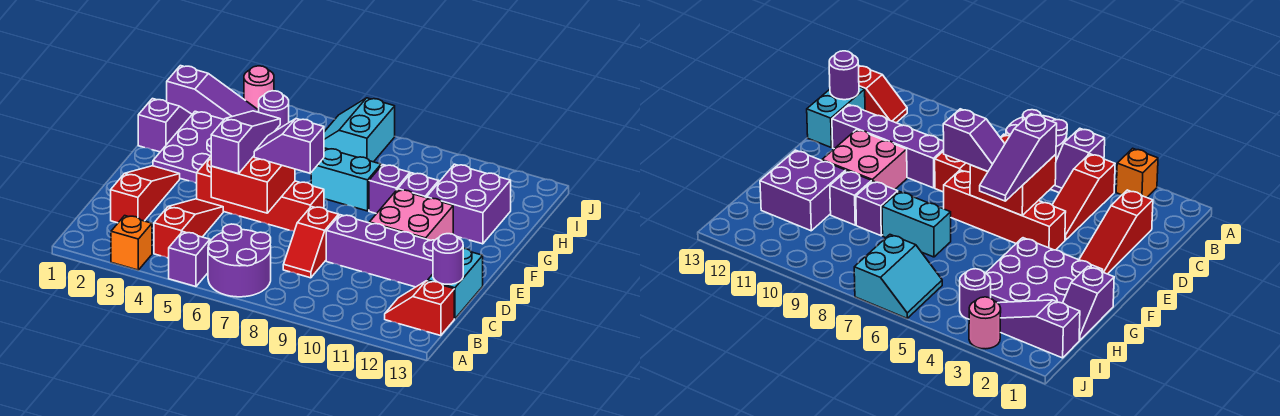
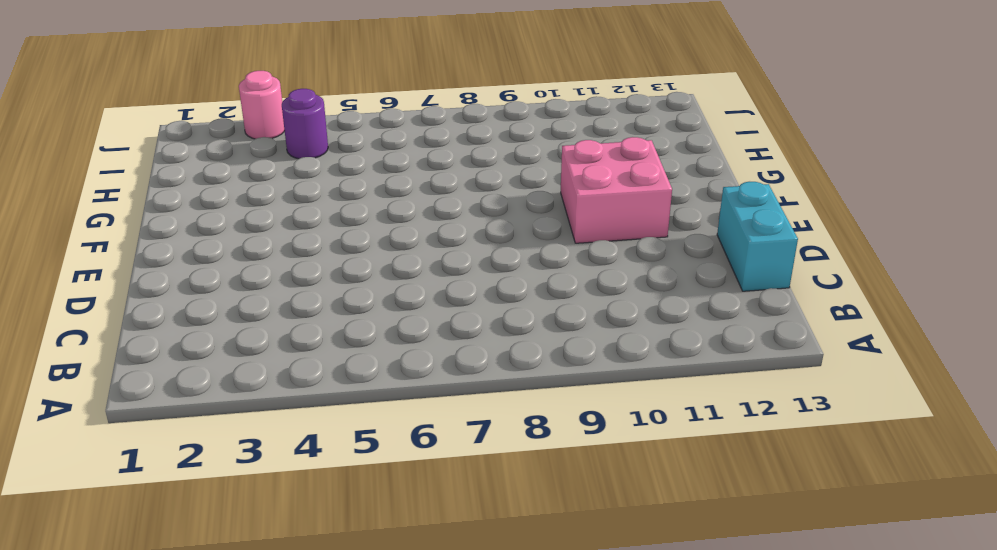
none -> orange brick A3 level 1
none -> purple slope A5:B5 level 1 top A
none -> purple round brick A6:B7 level 1

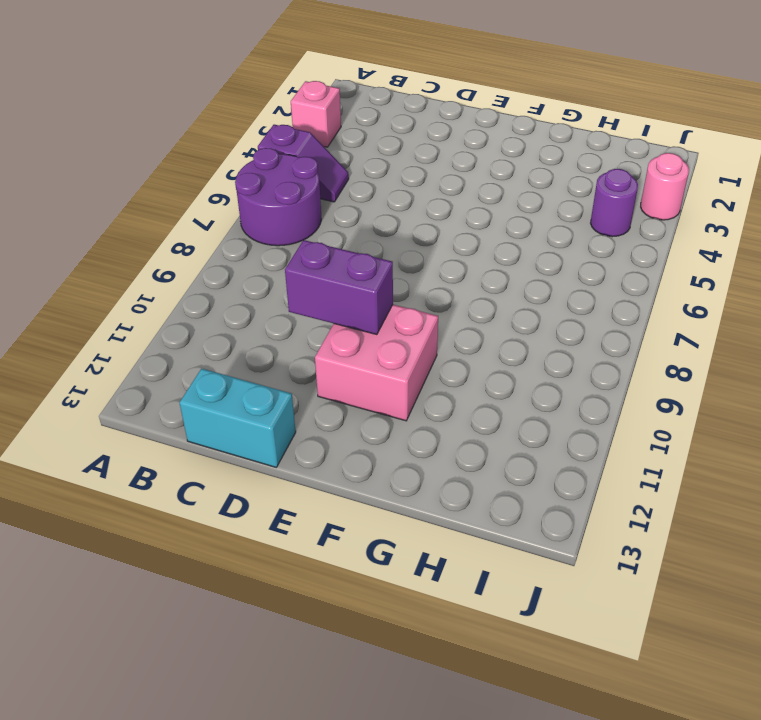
pink brick A3 level 1 -> orange brick A3 level 1
purple brick D10:E10 level 2 -> none
none -> red slope B4:D4 level 1 top B
none -> red slope B12:B13 level 1 top 13
none -> red slope C2:E2 level 1 top C

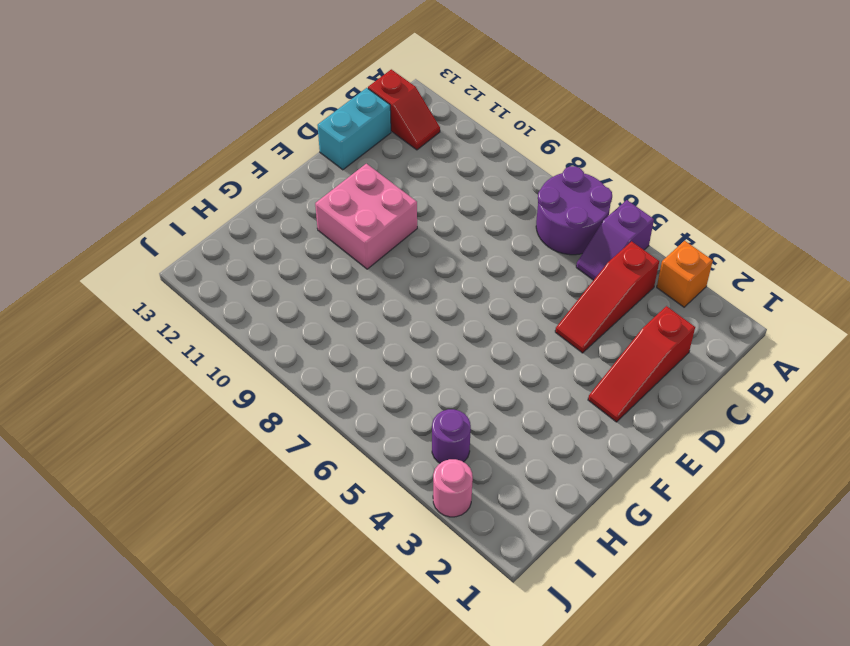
none -> red slope C8:D8 level 1 top D
none -> purple brick D9:D12 level 1
none -> red brick E4:E7 level 1

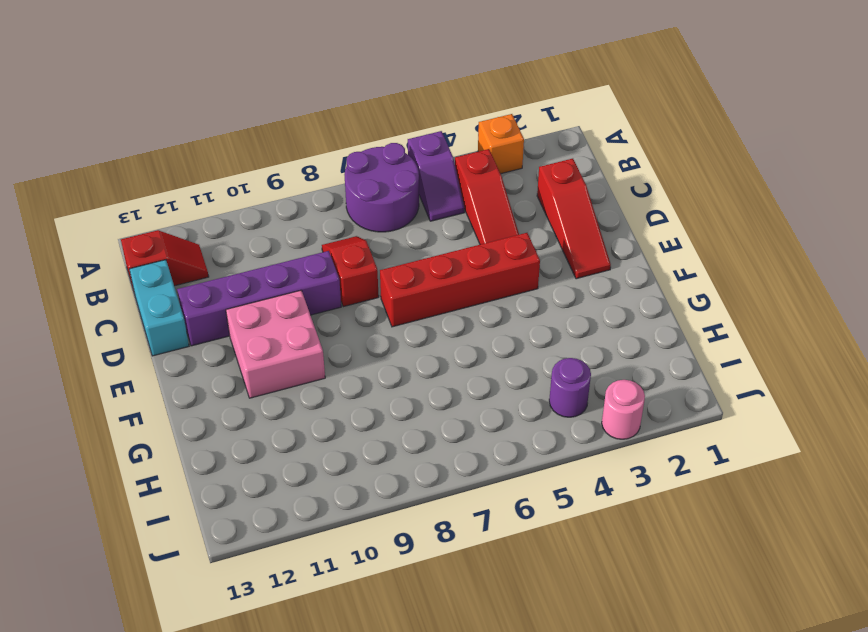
none -> purple plate F2:H4 level 1
none -> purple slope G1:H1 level 1 top G
none -> cyan brick G7:G8 level 1

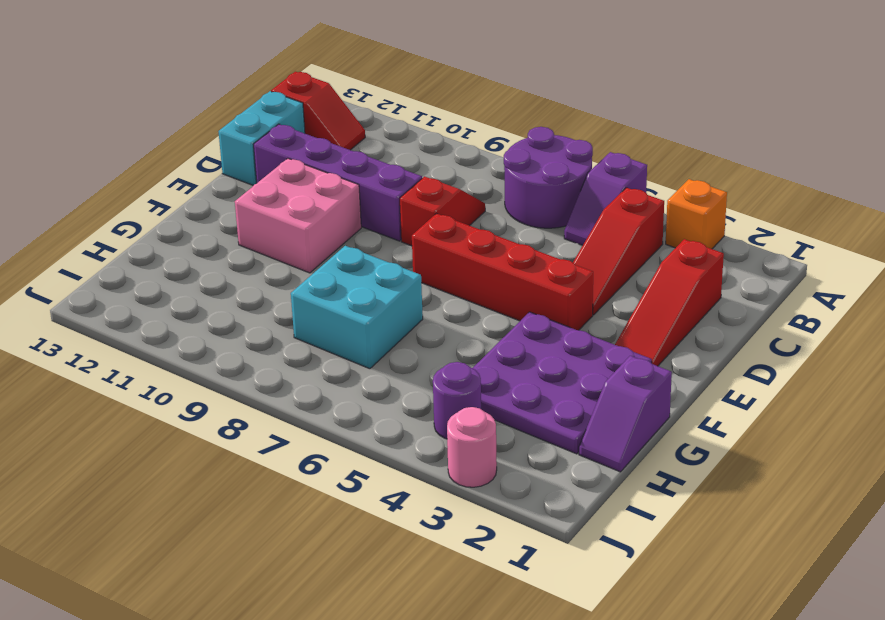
cyan brick G7:H8 level 1 -> cyan brick G7:G8 level 1
none -> purple brick G9 level 1
none -> purple brick G10 level 1
none -> purple brick G11:H12 level 1

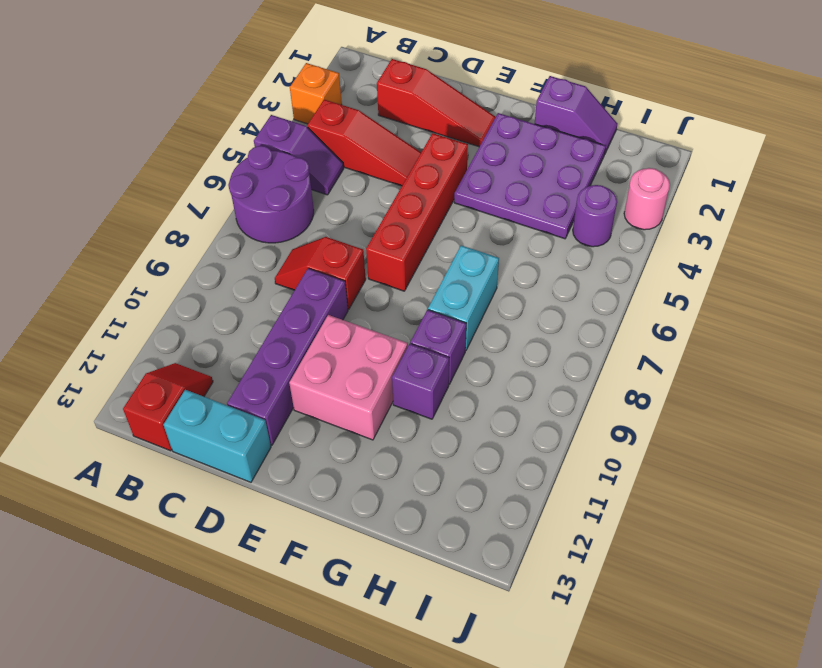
none -> purple brick G11:H12 level 1
none -> purple slope I1:I3 level 1 top 1
none -> cyan slope I6:J7 level 1 top 7

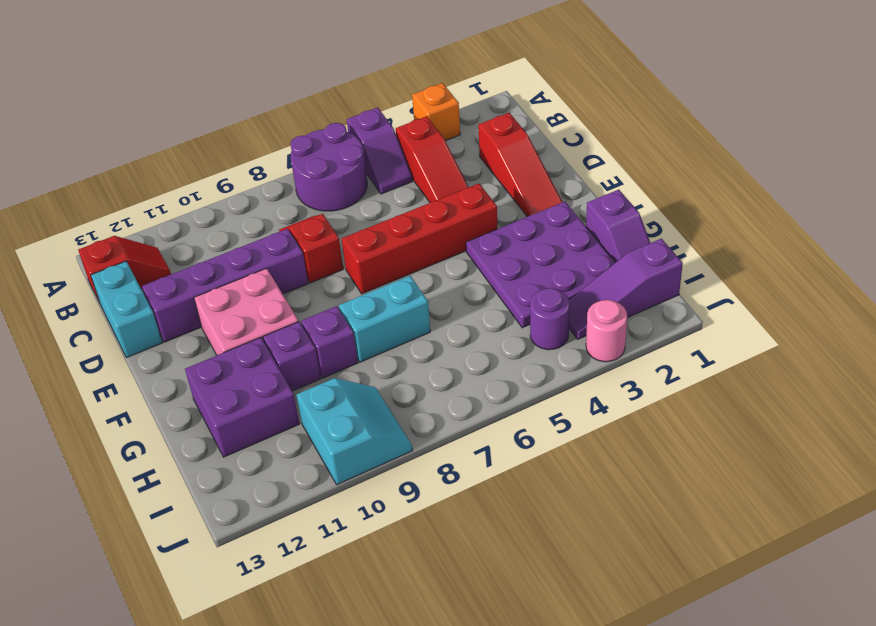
cyan slope I9:J10 level 1 top 10 -> cyan slope I6:J7 level 1 top 7
none -> purple round brick C13 level 2
none -> red brick D5:E6 level 2
none -> purple slope D5:F5 level 3 top D

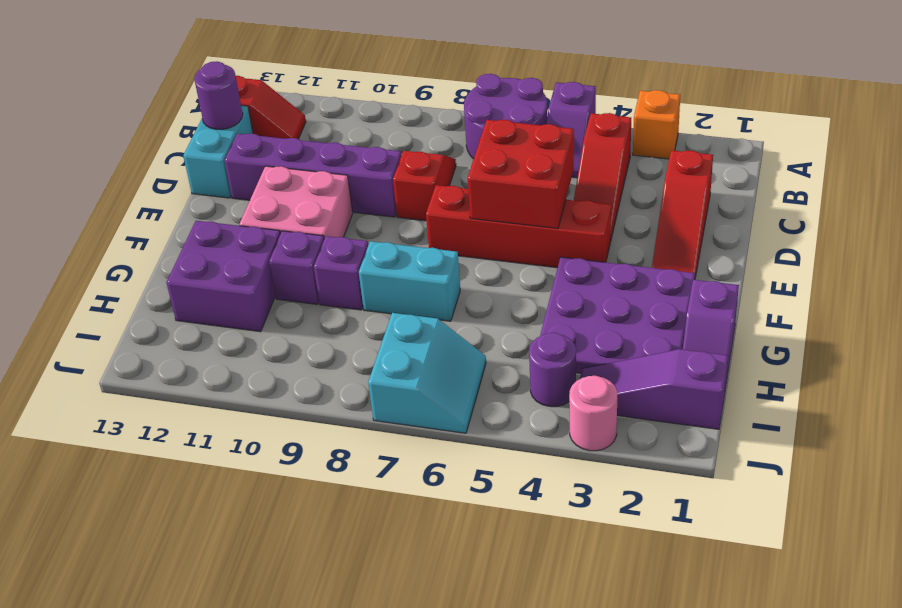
none -> purple slope D5:F5 level 3 top D
none -> purple slope E6:E7 level 3 top 7

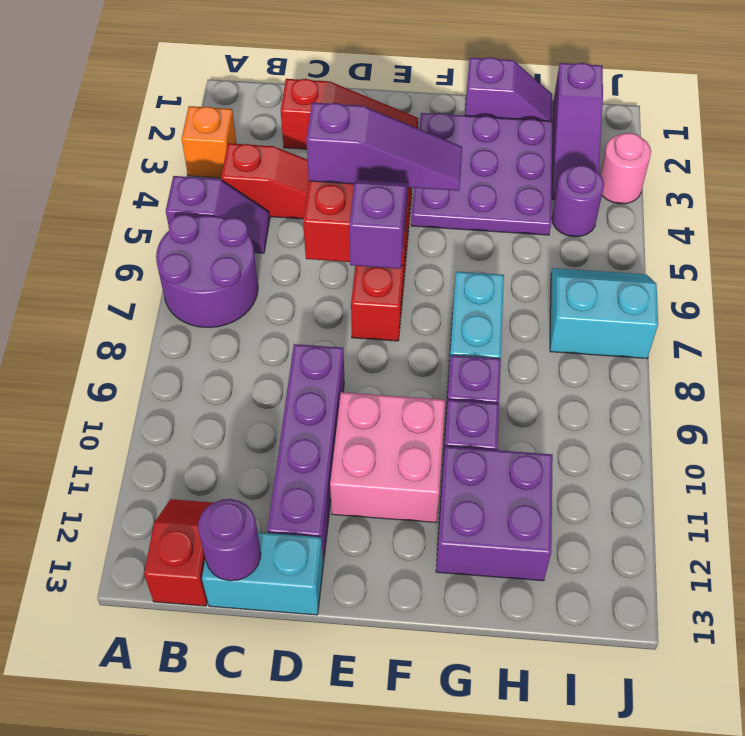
none -> red slope C8:D8 level 1 top D

